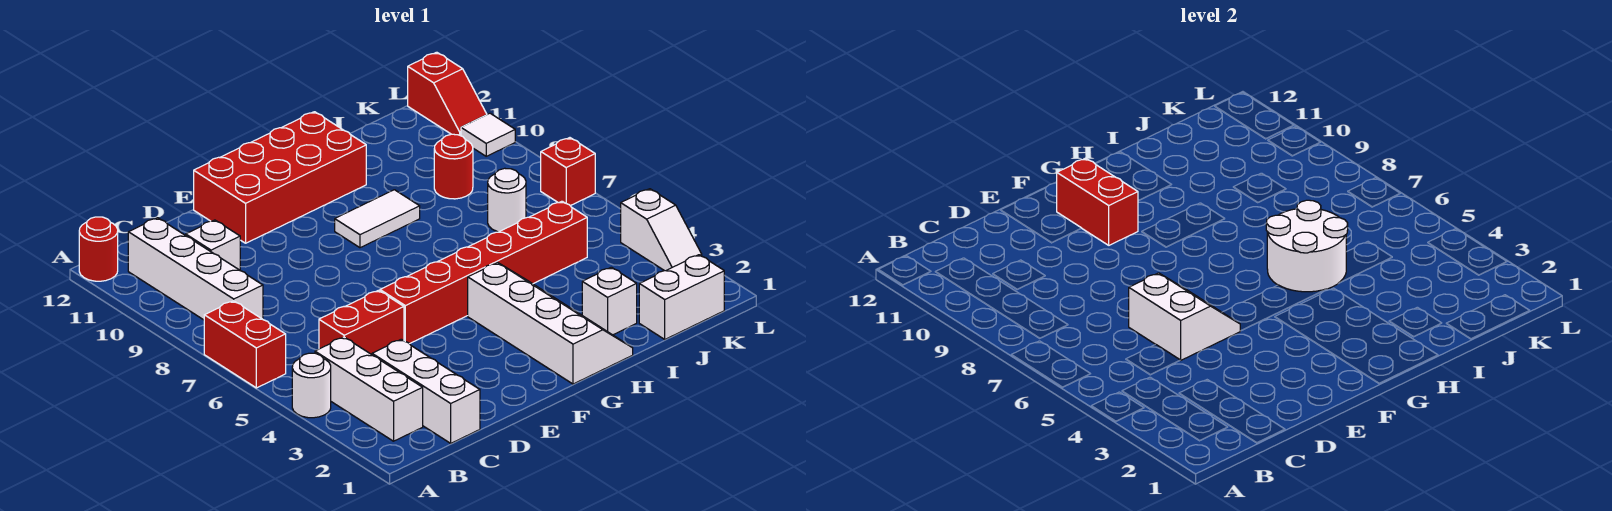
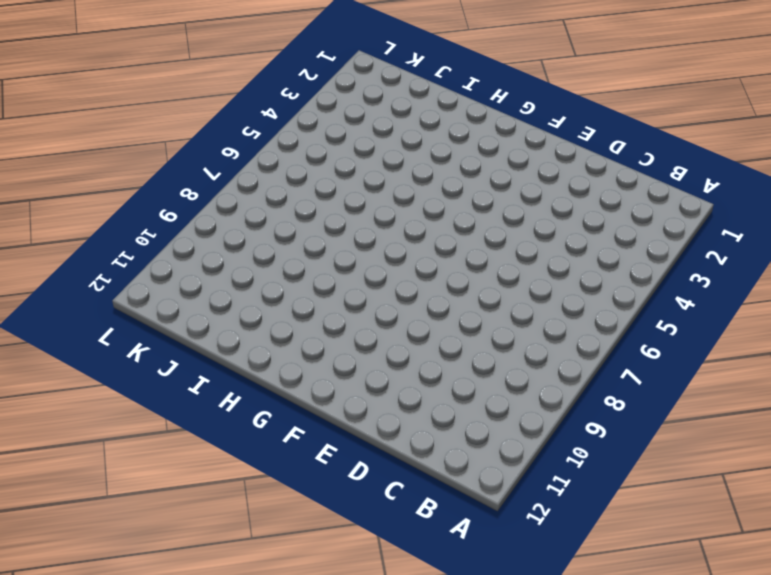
none -> white round brick A4 level 1
none -> red brick A6:A7 level 1
none -> red round brick A12 level 1

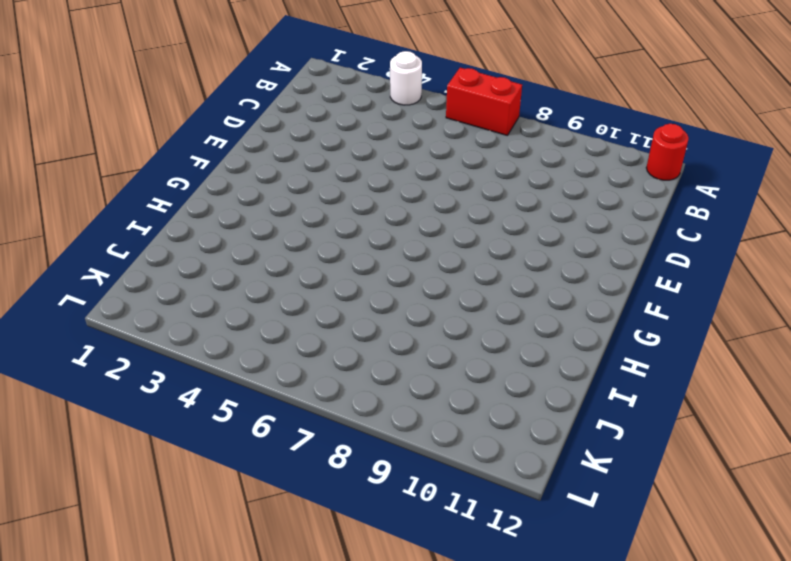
none -> white brick B2:B4 level 1
none -> white brick B8:B11 level 1
none -> white brick C1:C3 level 1

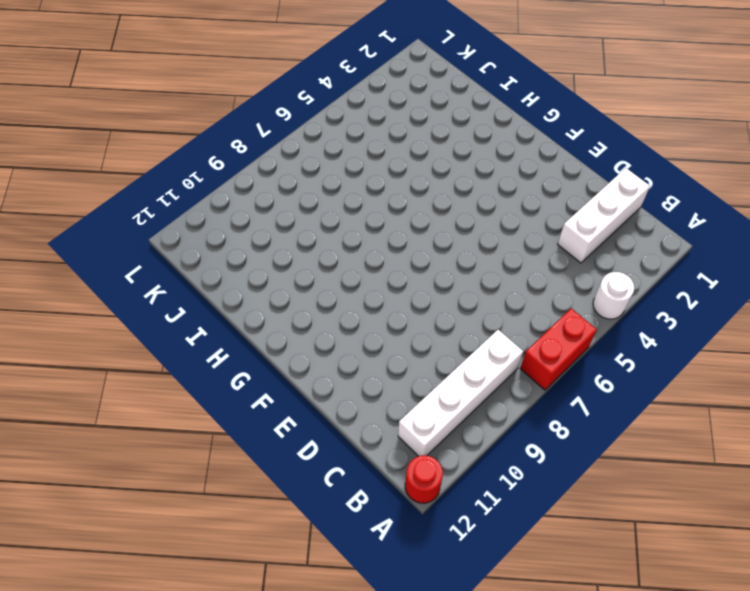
none -> white brick B2:B4 level 1
none -> red brick C5:D5 level 1
none -> white brick C10 level 1

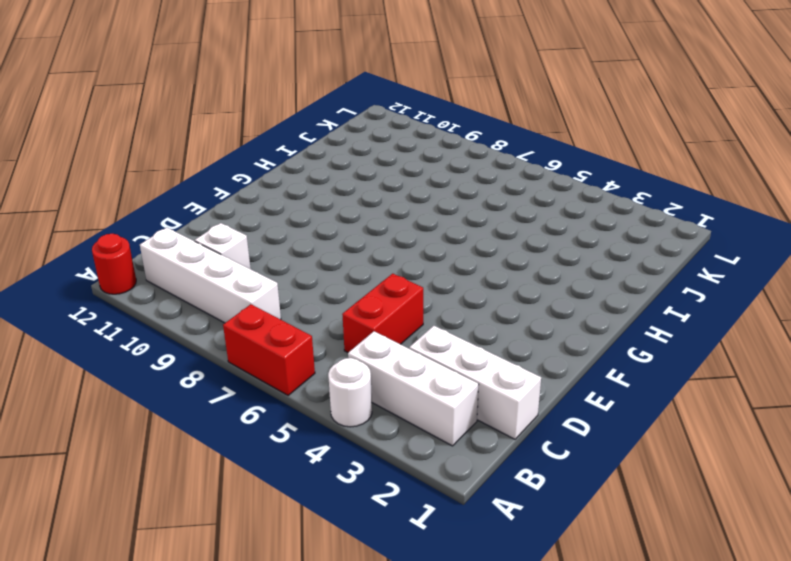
none -> red brick E5:J5 level 1
none -> red brick E11:H12 level 1
none -> white slope G1:H4 level 1 top G

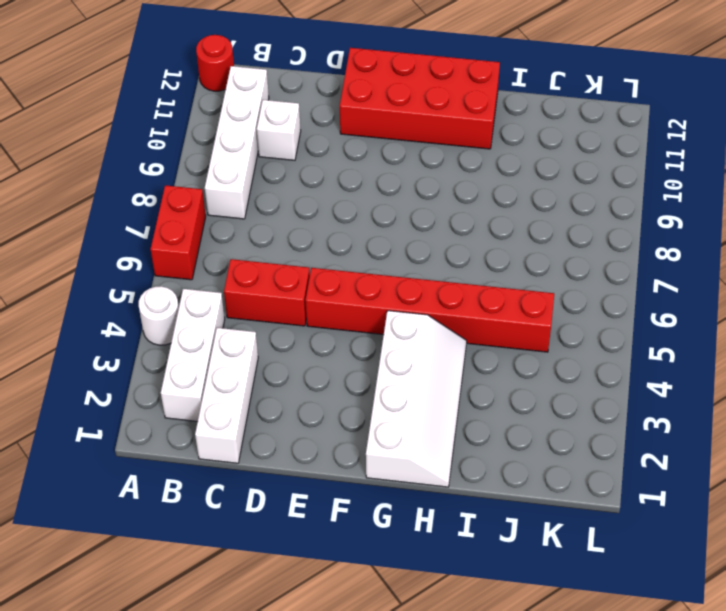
none -> white tile G9:H9 level 1
none -> white brick I2 level 1
none -> white brick J1:K1 level 1

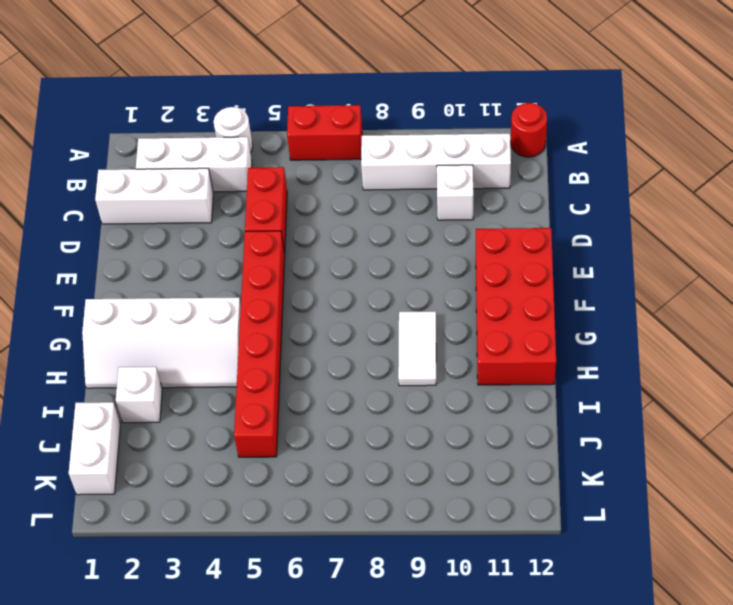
none -> white round brick J7 level 1
none -> red round brick J9 level 1
none -> white slope L3:L4 level 1 top 4

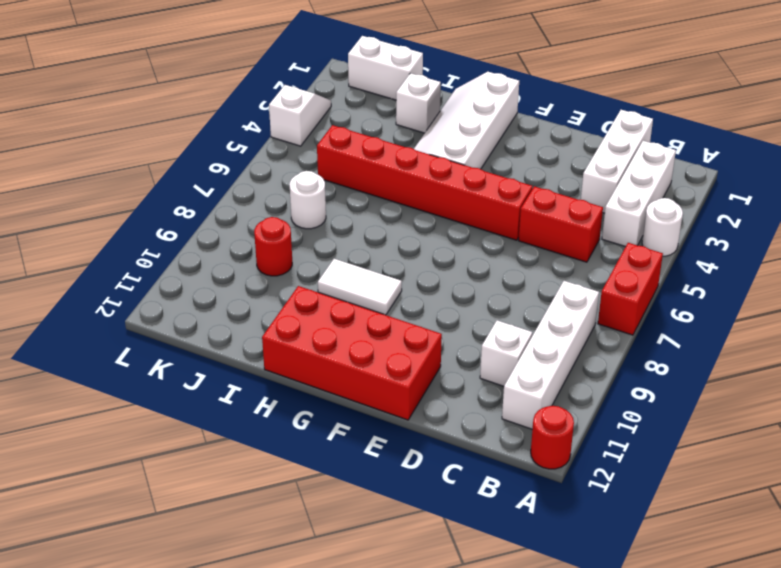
none -> red brick L7 level 1
none -> white tile L10 level 1
none -> red slope L11:L12 level 1 top 12

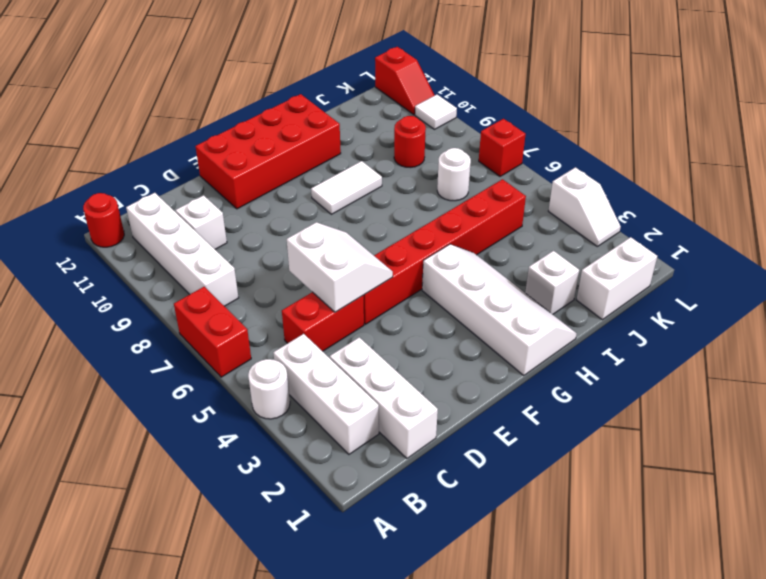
none -> red brick F10:F11 level 2
none -> white round brick H5:I6 level 2

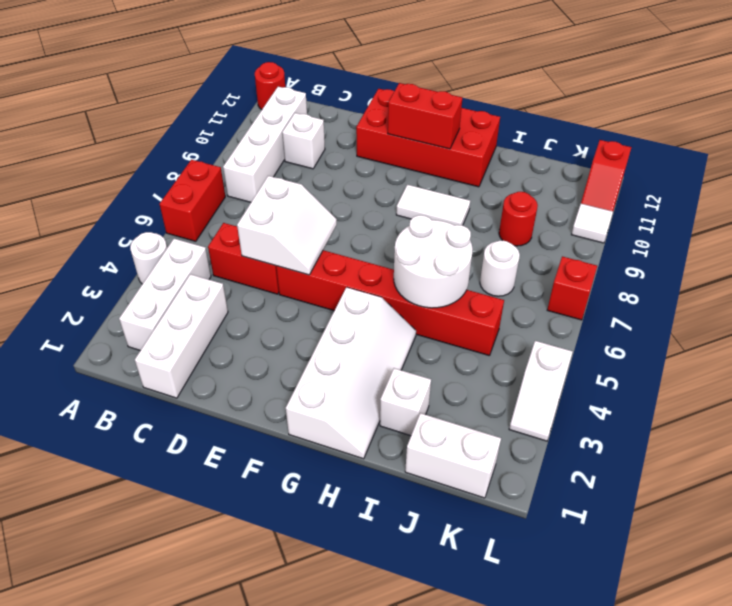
red brick F11:G11 level 2 -> red brick F10:F11 level 2

